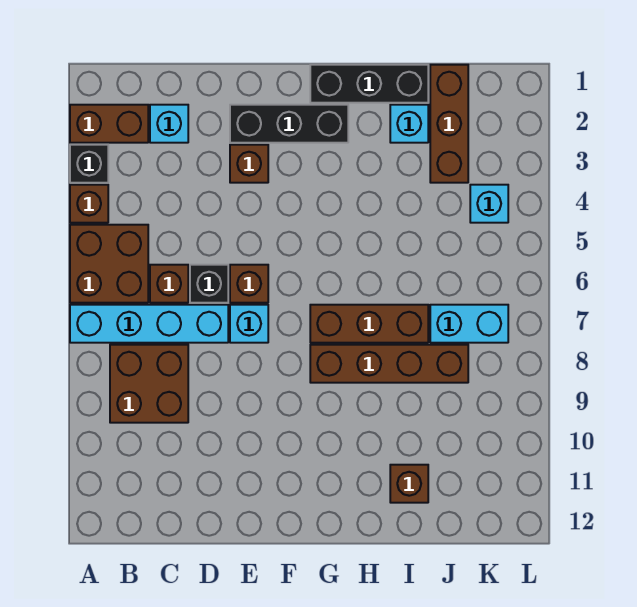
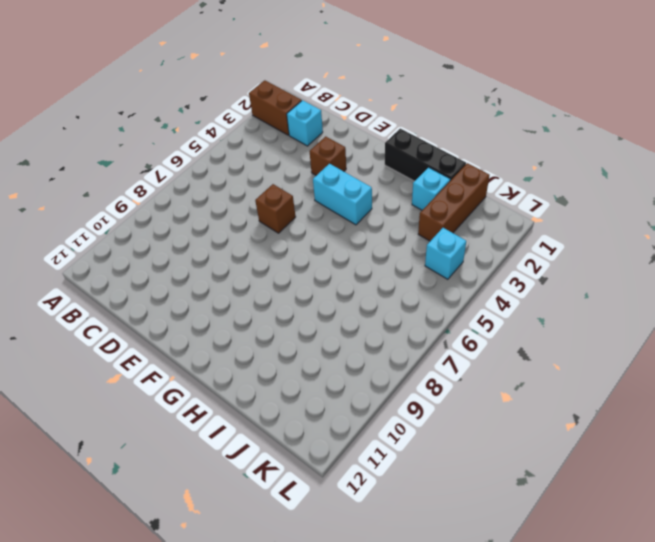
cyan brick F4:G4 level 1 -> cyan brick J7:K7 level 1
none -> black brick A3 level 1
none -> brown brick A4 level 1
none -> brown brick A5:B6 level 1

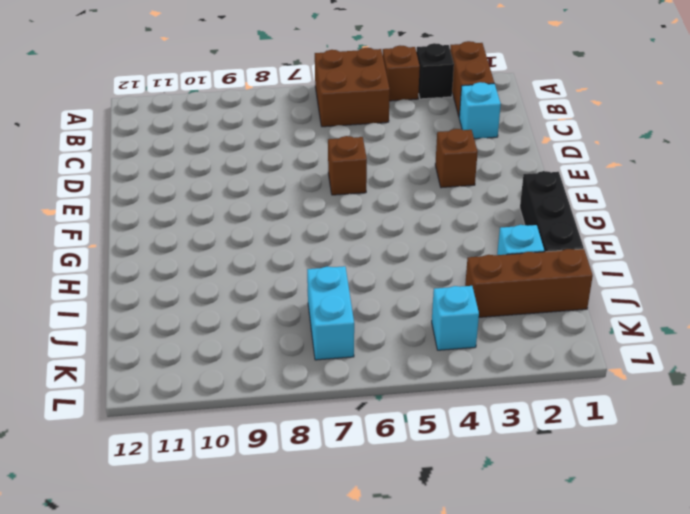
none -> cyan brick A7:D7 level 1
none -> brown brick B8:C9 level 1
none -> brown brick C6 level 1

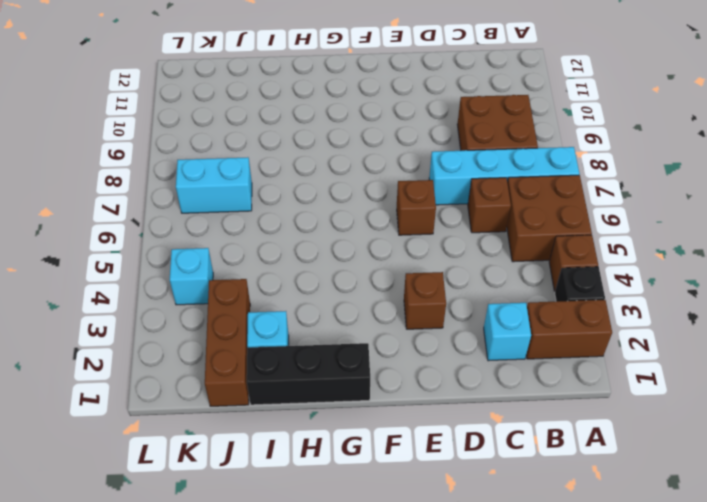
none -> black brick D6 level 1
none -> black brick E2:G2 level 1
none -> cyan brick E7 level 1

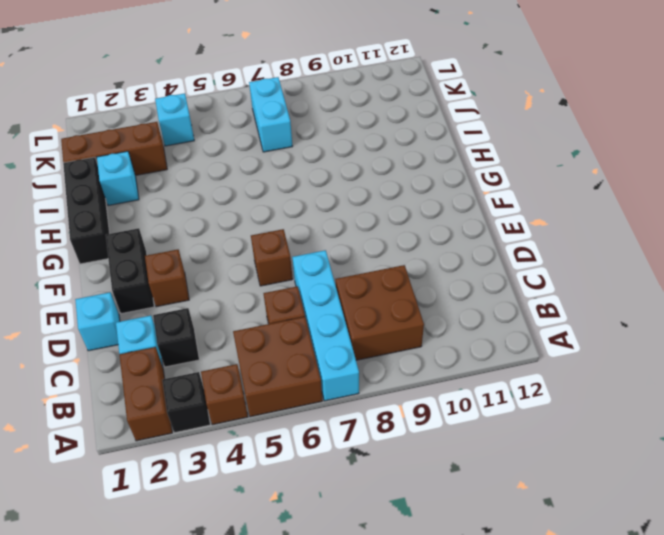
black brick C3 level 1 -> black brick D6 level 1
cyan brick D1 level 1 -> cyan brick E7 level 1
black brick E2:F2 level 1 -> black brick E2:G2 level 1
none -> brown brick G7:I7 level 1
none -> brown brick G8:J8 level 1
none -> brown brick I11 level 1

